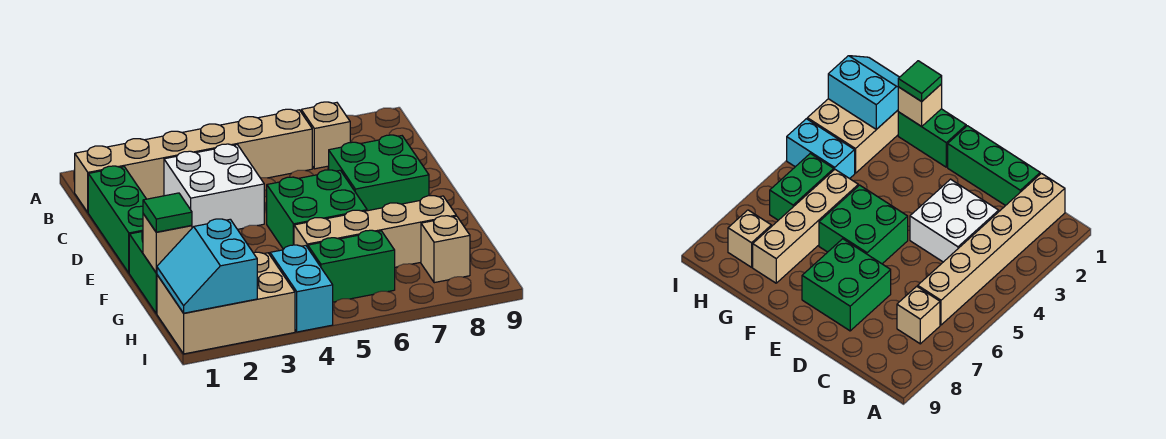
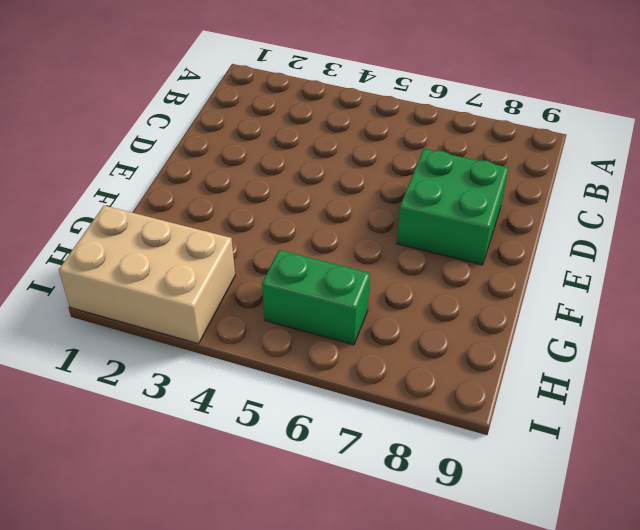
none -> tan brick B1:B6 level 1
none -> tan brick B7 level 1
none -> green brick C1:E1 level 1

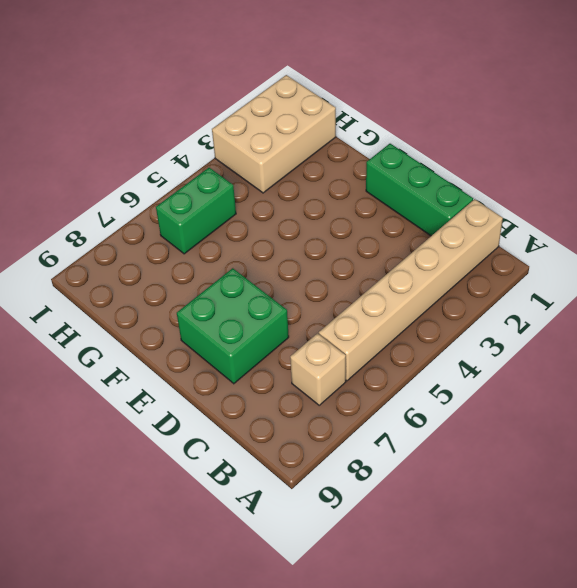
none -> white brick C3:D4 level 1
none -> green brick E5:F6 level 1
none -> green brick F1:G1 level 1

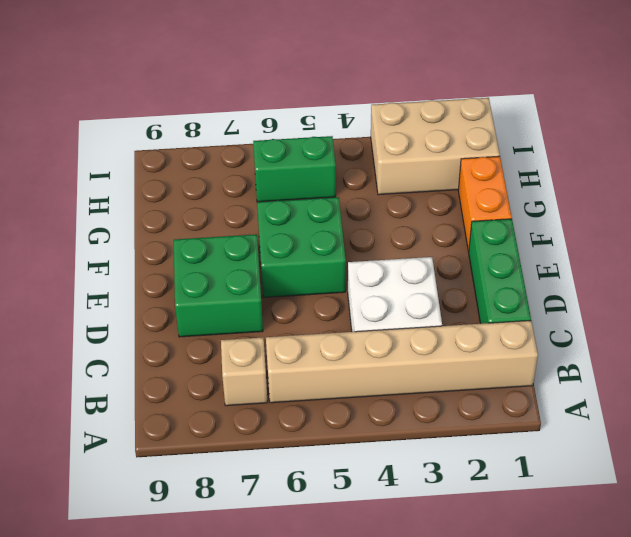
orange brick F1:G1 level 1 -> green brick F1:G1 level 1
none -> tan brick G5:G8 level 1
none -> cyan brick H4:I4 level 1
none -> tan brick H8 level 1

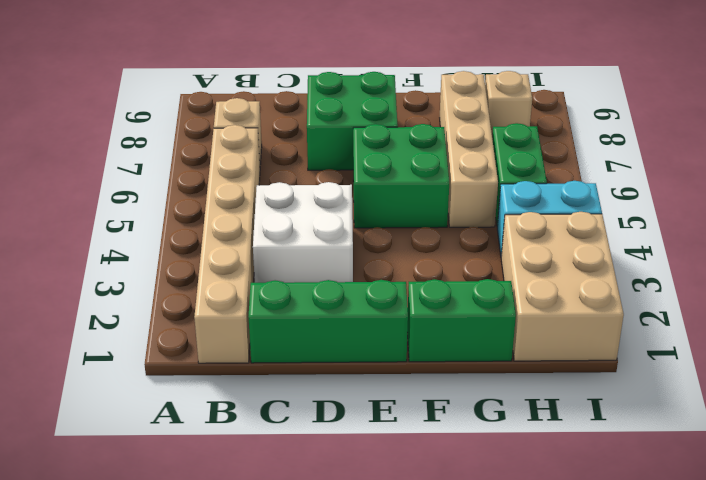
none -> tan brick G1 level 2
none -> cyan slope H1:I2 level 2 top 2
none -> green tile G1 level 3

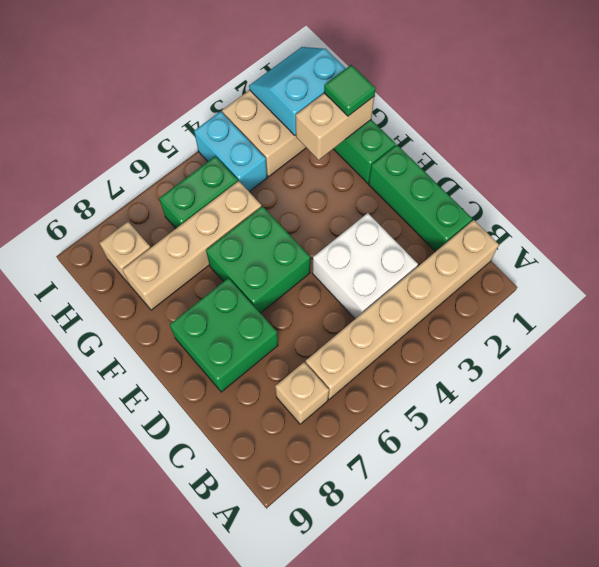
tan brick G1:G2 level 2 -> tan brick G1 level 2
cyan slope H1:I2 level 2 top H -> cyan slope H1:I2 level 2 top 2

